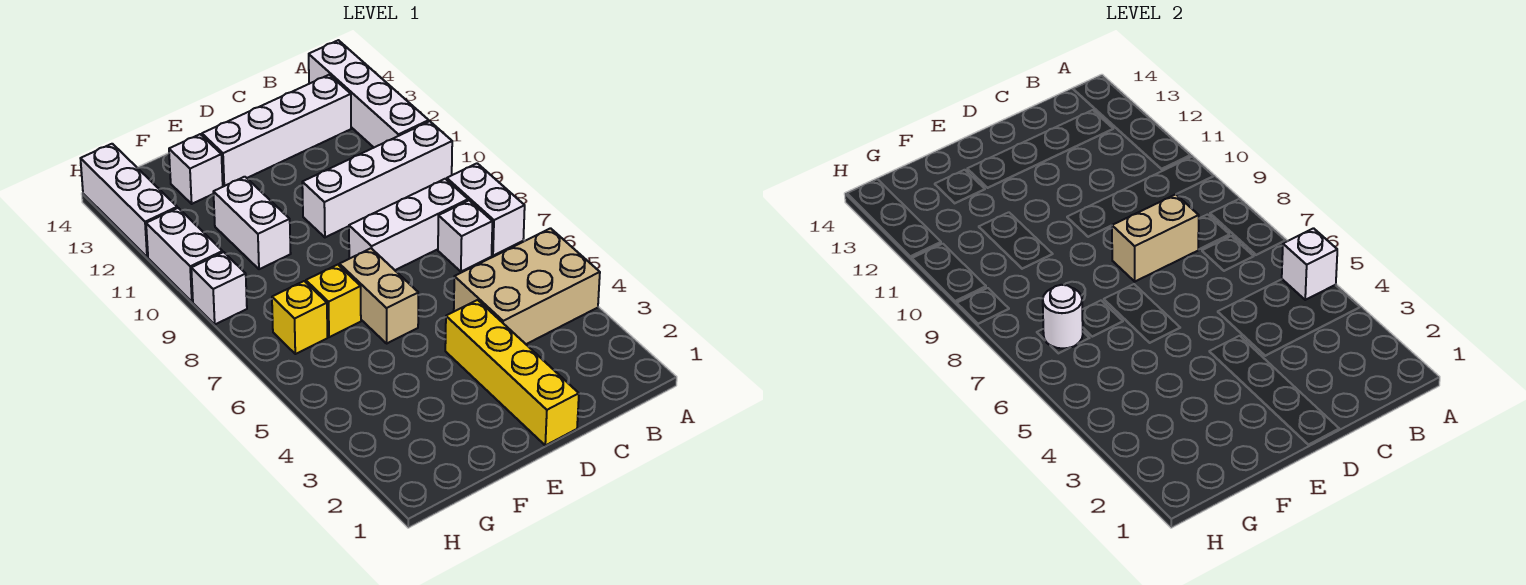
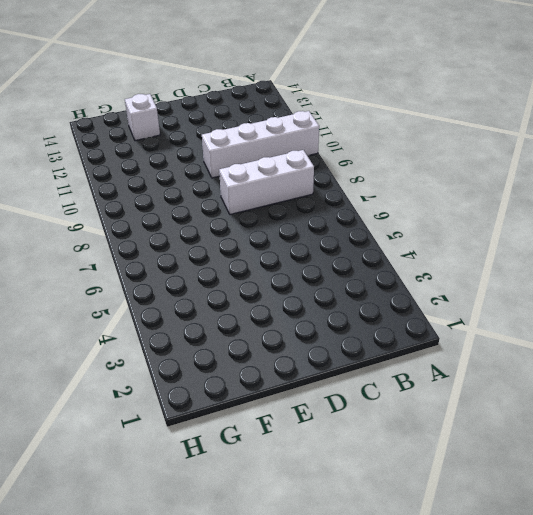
none -> tan brick A4:C5 level 1
none -> white brick A7:A8 level 1
none -> white brick A11:A14 level 1

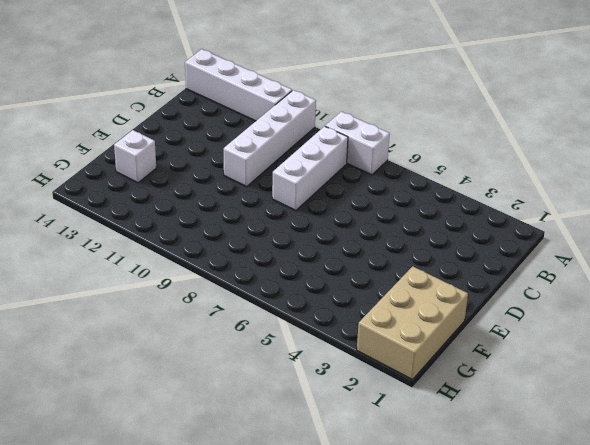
tan brick F1:H2 level 1 -> tan brick A4:C5 level 1
none -> white brick B7 level 1
none -> white brick B13:E13 level 1
none -> yellow brick D1:D4 level 1

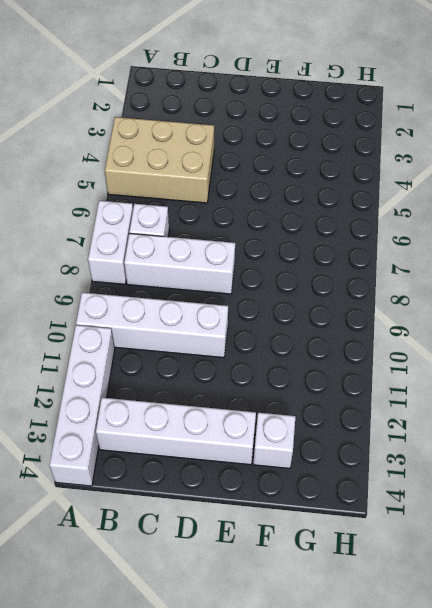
none -> yellow brick D1:D4 level 1
none -> tan brick E6:E7 level 1
none -> yellow brick F7 level 1

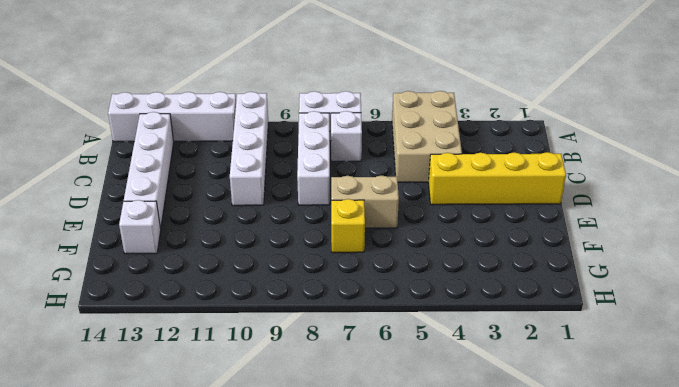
none -> white brick F10:F11 level 1
none -> yellow brick G7 level 1
none -> white brick H9 level 1

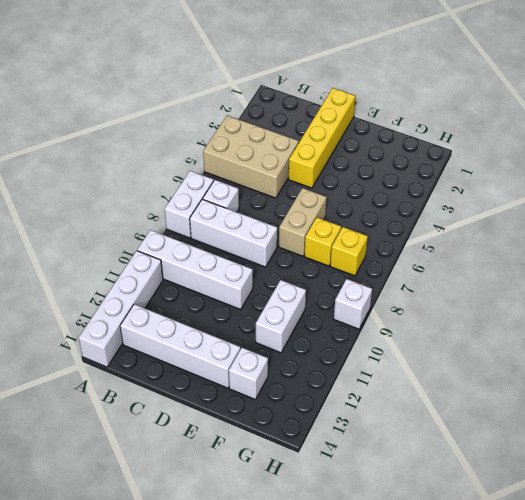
none -> white brick H10:H11 level 1
none -> white brick H12:H14 level 1
none -> white brick A5 level 2

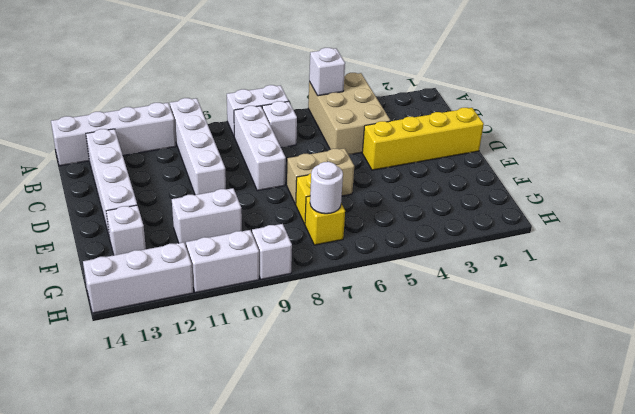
none -> tan brick C8:D8 level 2

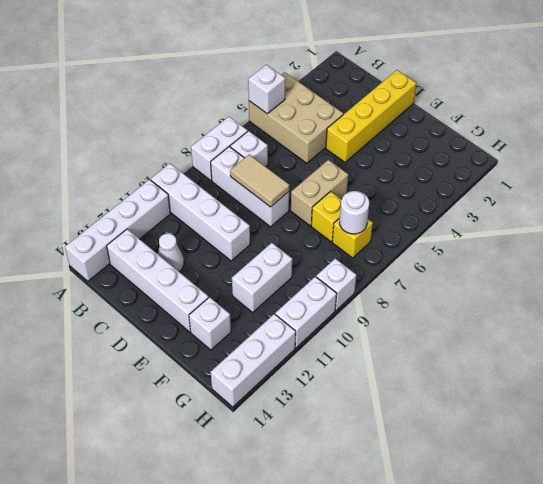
tan tile C8:D8 level 2 -> tan brick C8:D8 level 2
white cone C12 level 1 -> none

